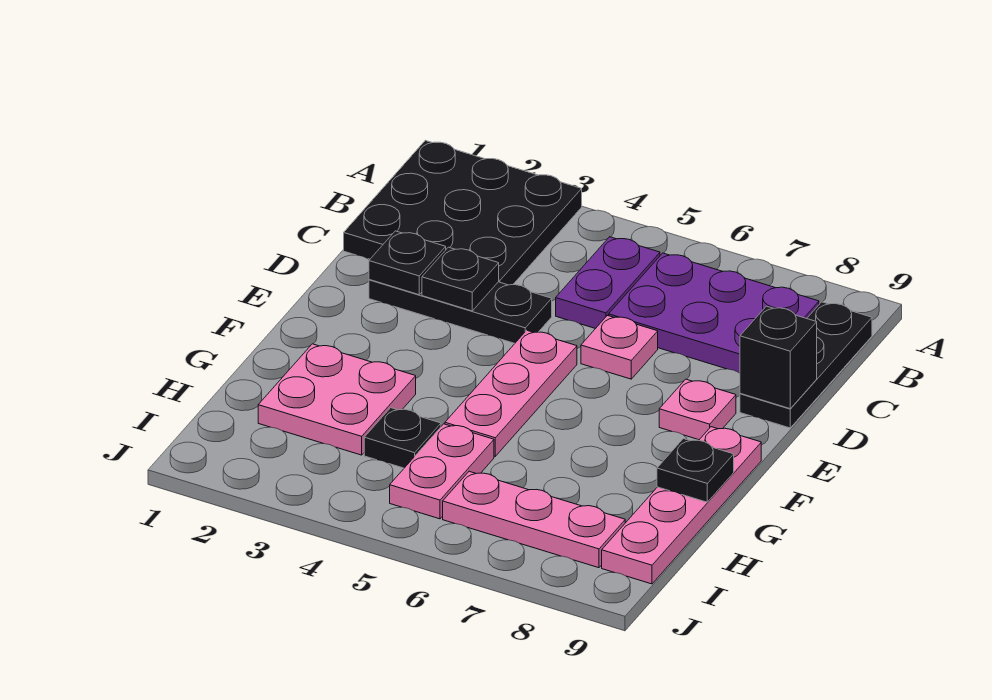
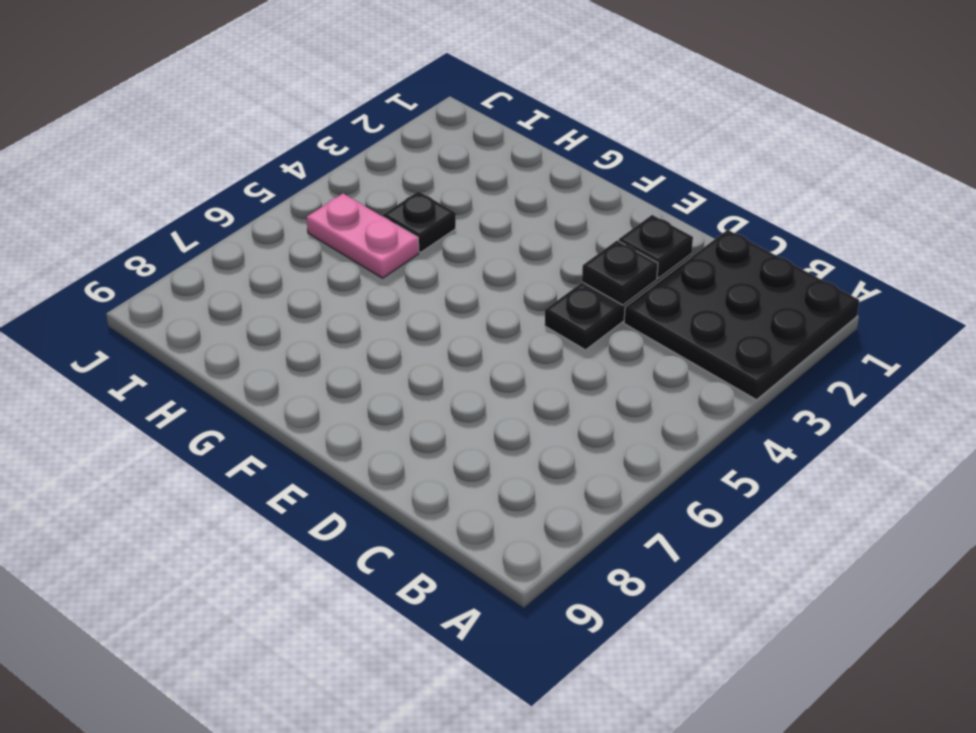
none -> purple plate B5:C5 level 1
none -> purple plate B6:C8 level 1
none -> black plate B9:D9 level 1

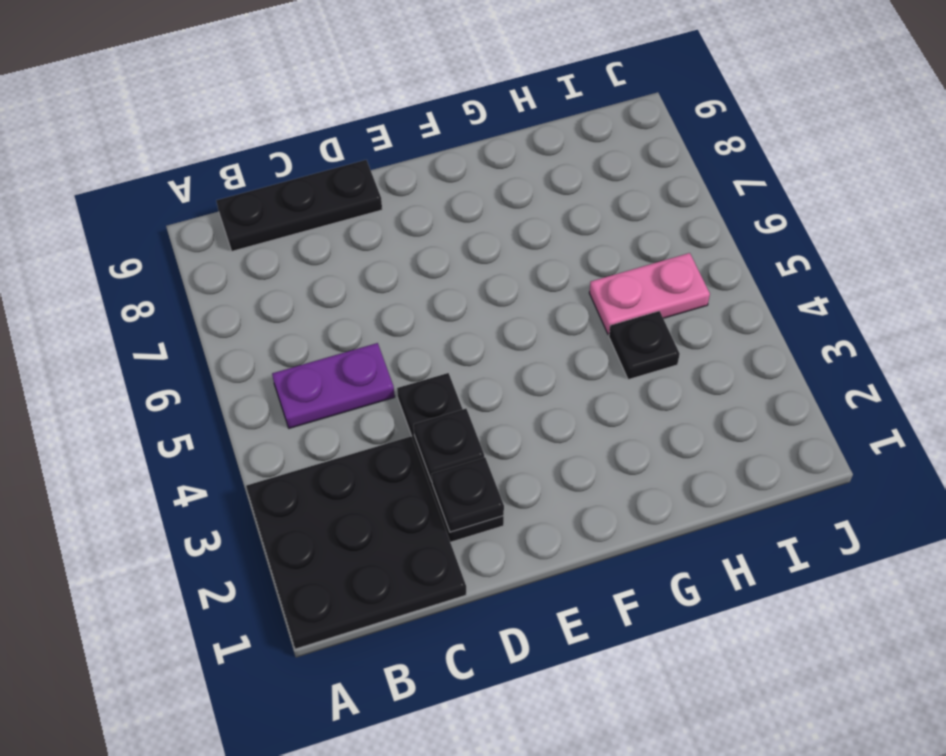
none -> purple plate B6:C8 level 1
none -> pink plate D6 level 1
none -> pink plate E5:G5 level 1

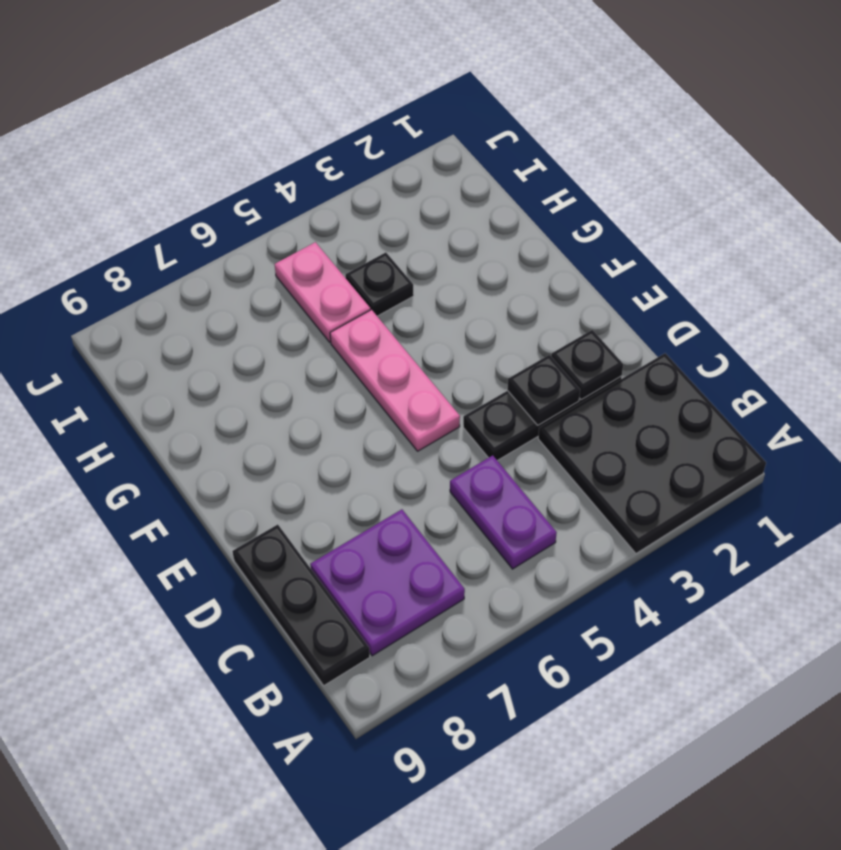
purple plate B7:C8 level 1 -> purple plate B6:C8 level 1
none -> pink plate D6 level 1
none -> pink plate E8 level 1
none -> pink plate F9:I9 level 1

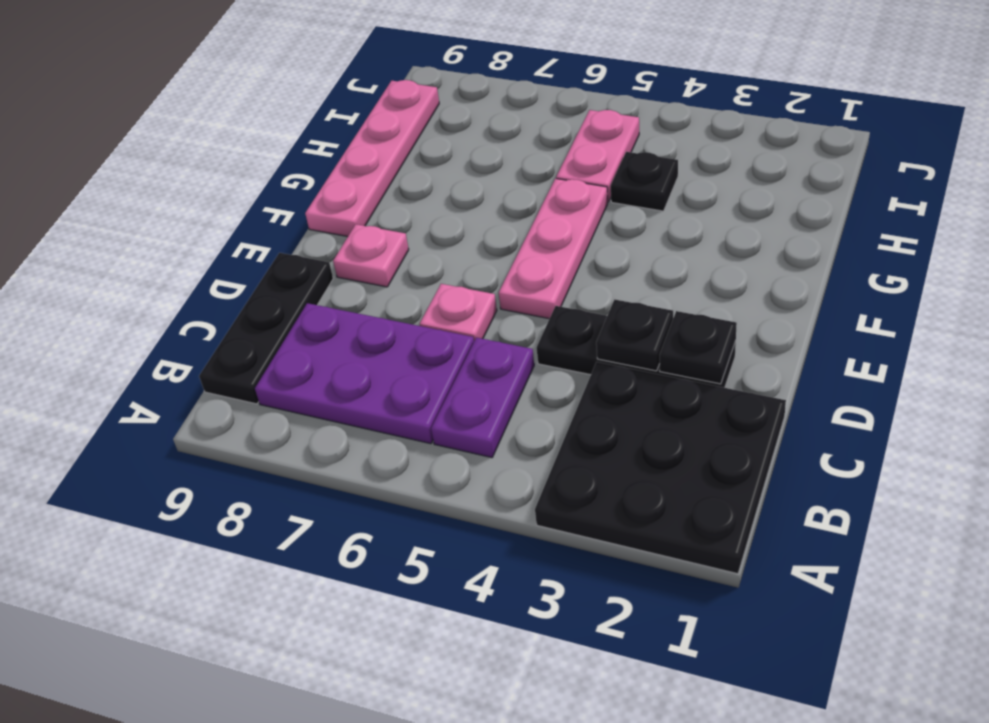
none -> pink plate G2:H3 level 1
none -> pink plate I6:I8 level 1
none -> black brick D9 level 2

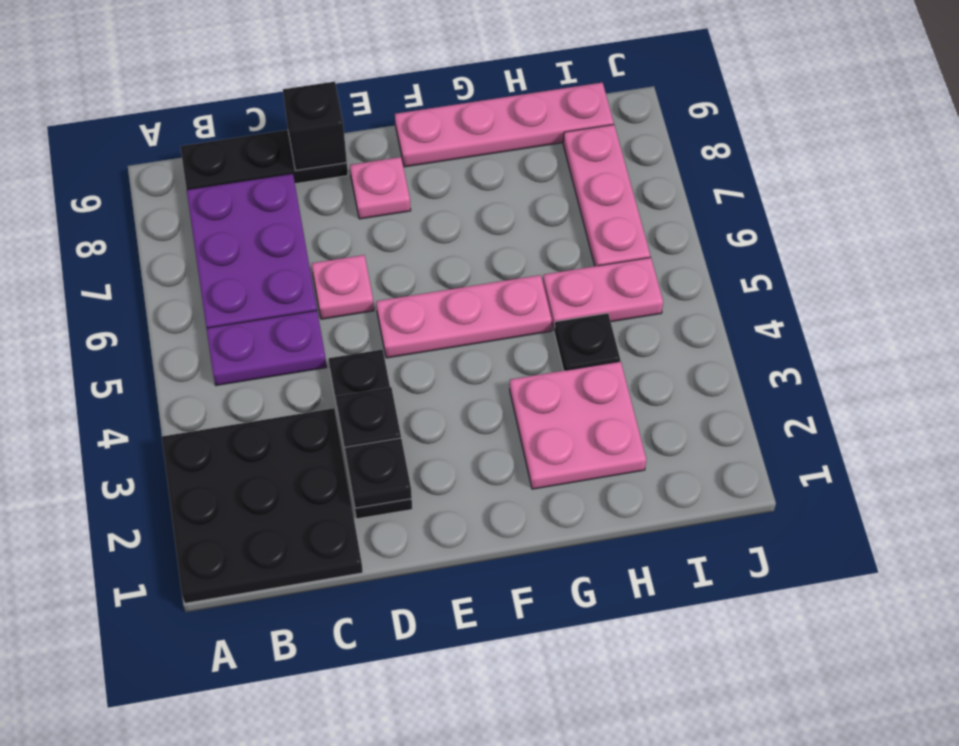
none -> black plate G9 level 2

